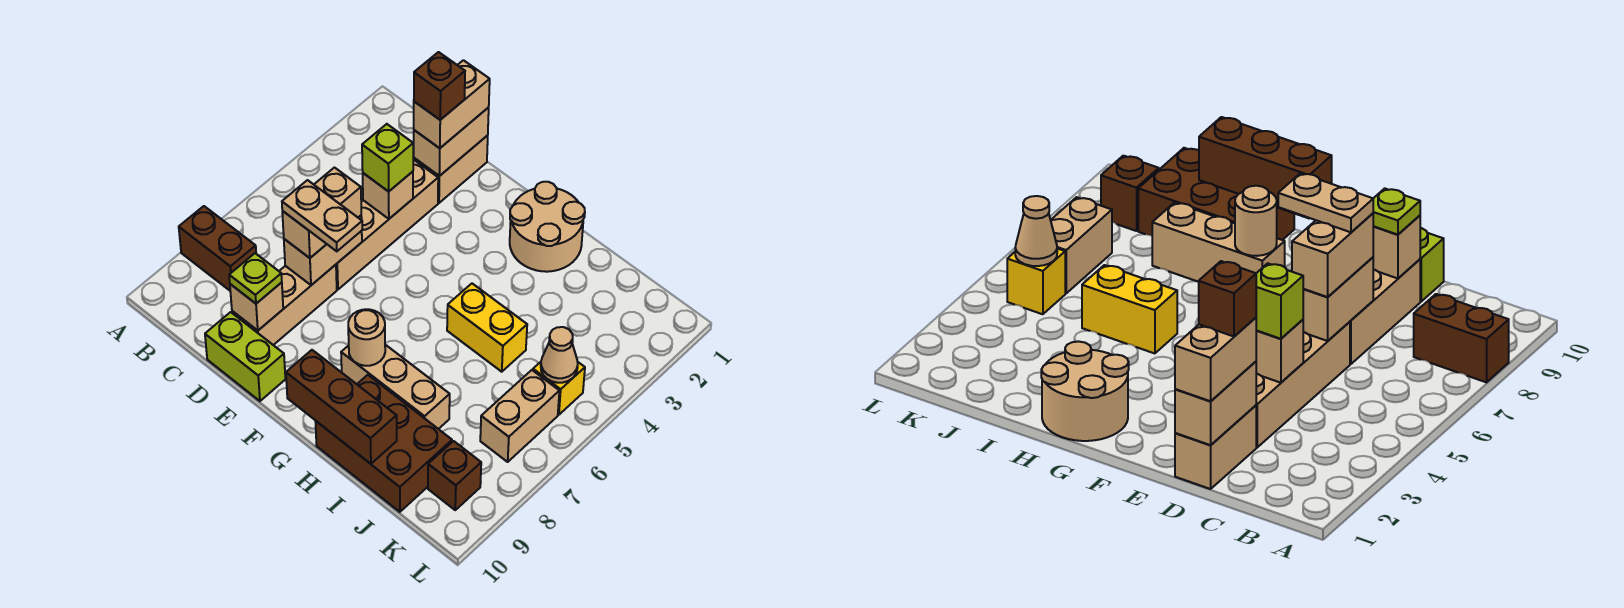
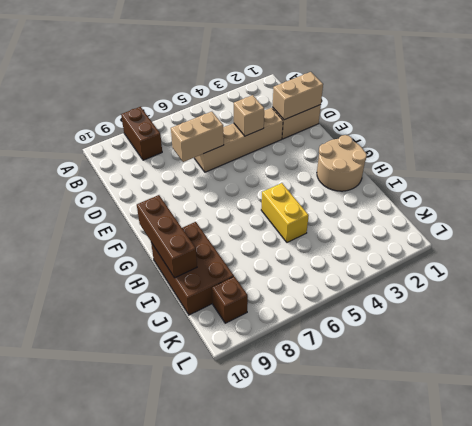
none -> tan brick D7:D9 level 1
none -> lime brick D10:E10 level 1
none -> tan brick G8:I8 level 1

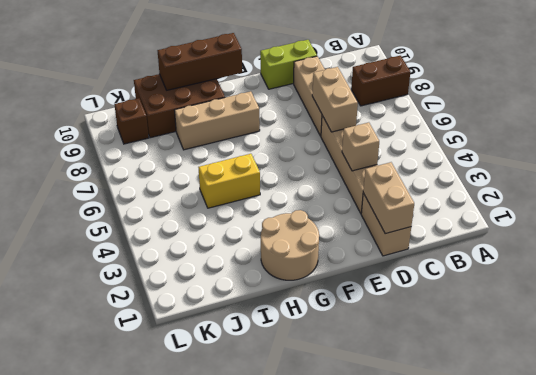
none -> yellow brick K5 level 1
none -> tan brick K6:K7 level 1
none -> tan brick D9 level 2

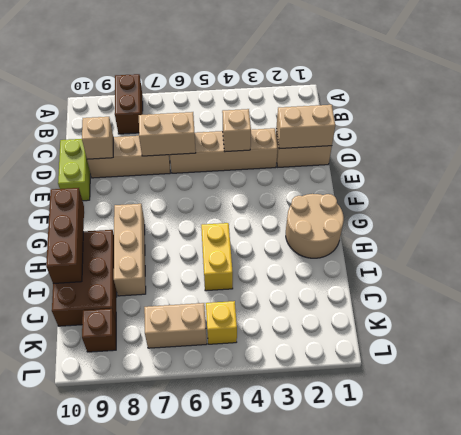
none -> tan round brick G8 level 2
none -> tan cone K5 level 2
none -> tan brick D1:D2 level 3

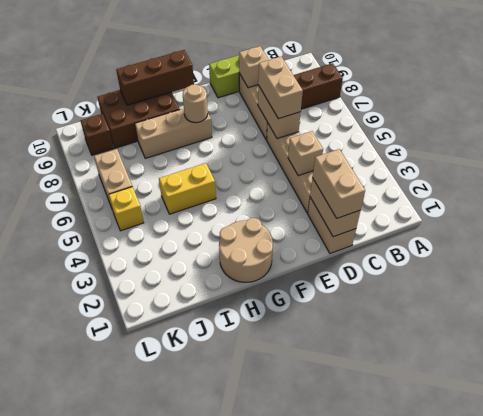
none -> tan cone K5 level 2
none -> lime brick D4 level 3
none -> lime plate D9 level 3

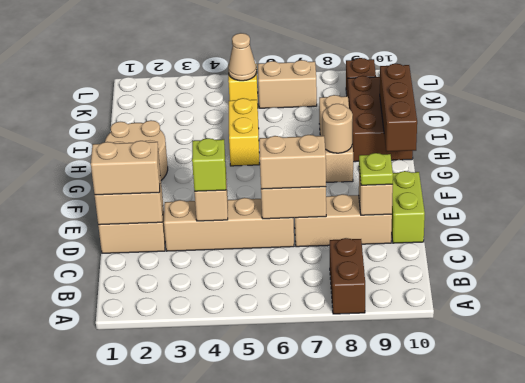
none -> brown brick D2 level 4
none -> tan plate D7:E7 level 4

